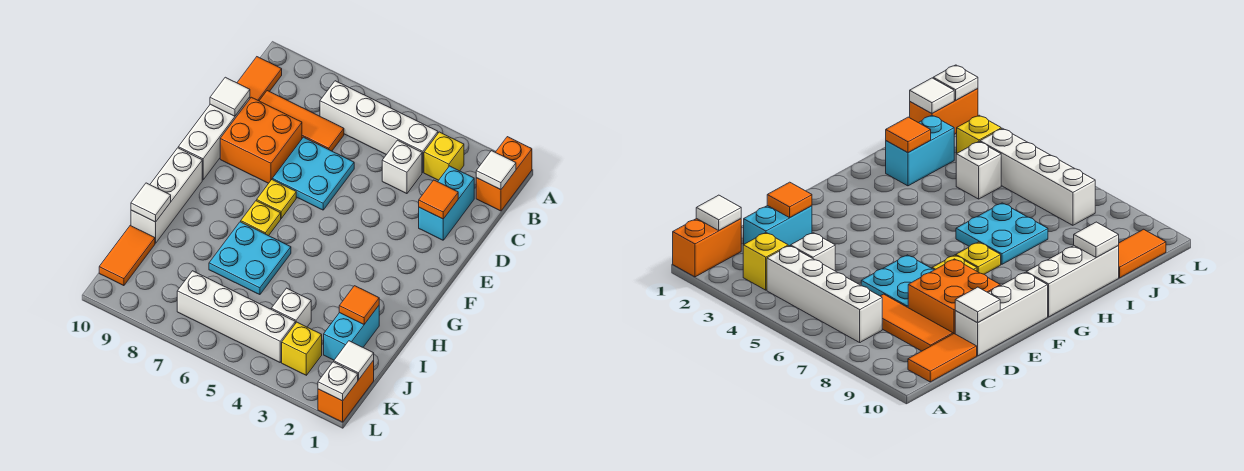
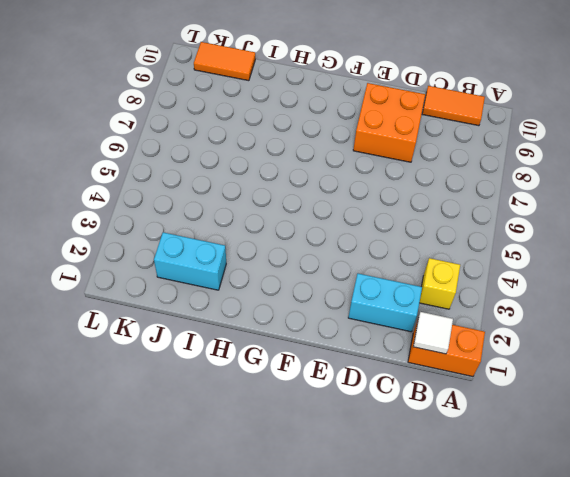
none -> white brick B4:B7 level 1
none -> white brick C4 level 1
none -> orange tile C7:C9 level 1

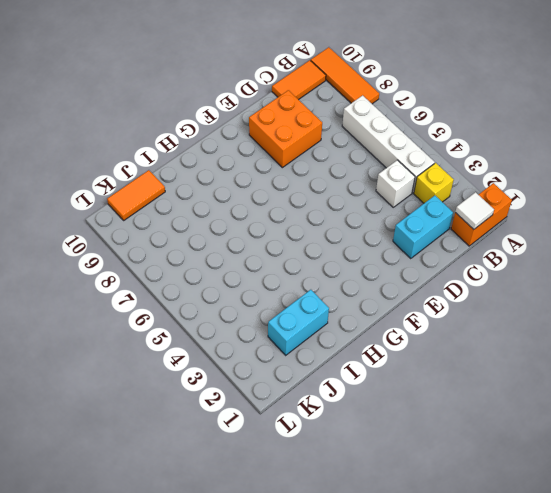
orange tile A8:A10 level 1 -> orange tile C7:C9 level 1
none -> cyan plate D6:E7 level 1
none -> white brick D10:F10 level 1
none -> yellow plate F7 level 1

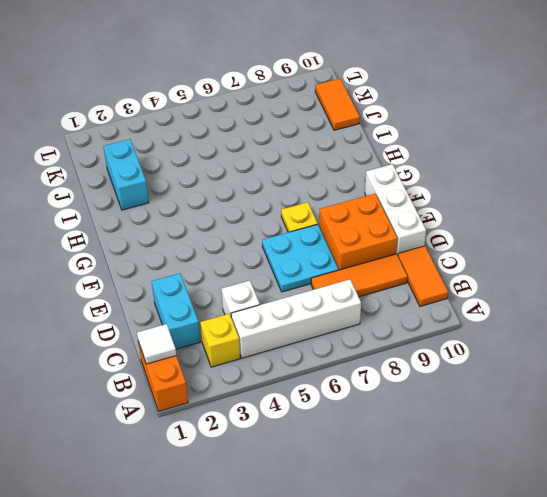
none -> yellow plate G7 level 1
none -> white brick G10:I10 level 1
none -> cyan plate H6:I7 level 1

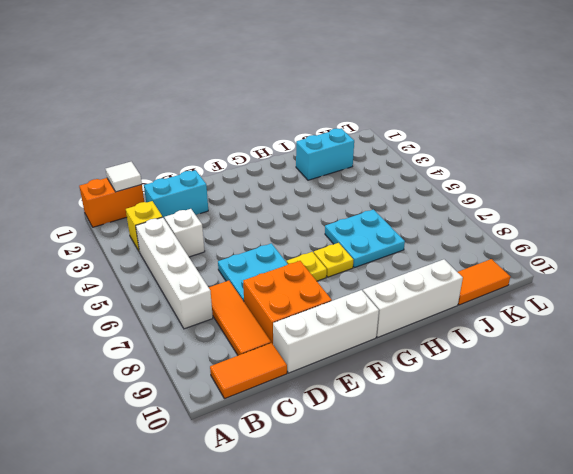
none -> white brick J4 level 1
none -> orange brick K1:L1 level 1
none -> yellow brick K3 level 1

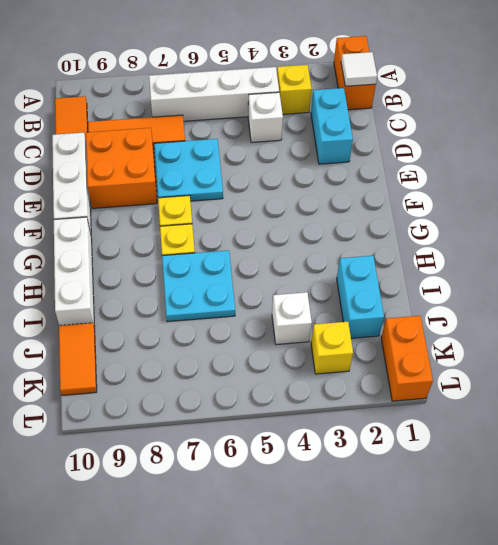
none -> white brick K4:K7 level 1
none -> orange tile D2 level 2
none -> white tile D10 level 2

